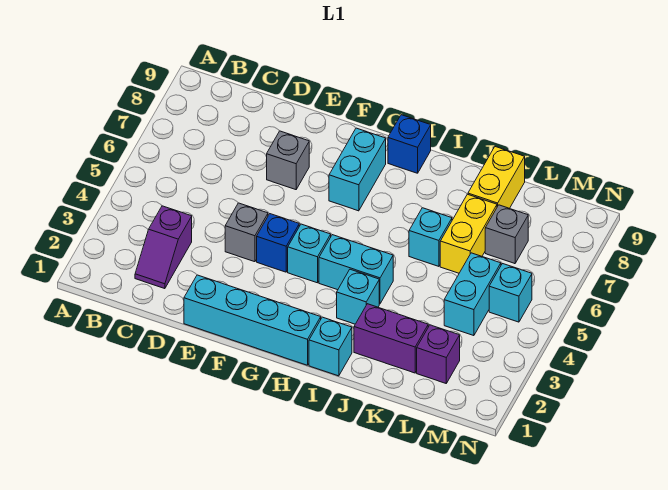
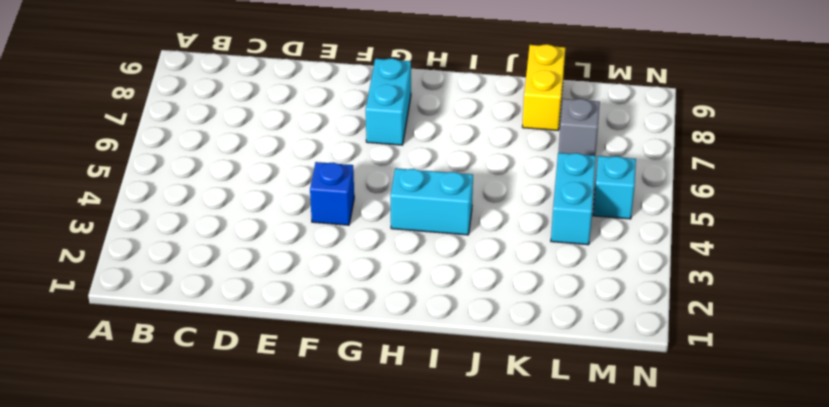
none -> purple slope C2:C3 level 1 top 3
none -> cyan brick E1:H1 level 1
none -> grey brick E4 level 1

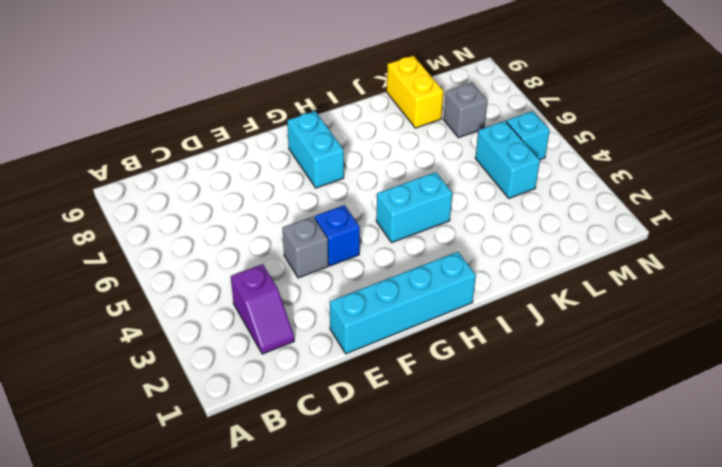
none -> grey brick E7 level 1
none -> cyan brick G4 level 1
none -> blue brick H9 level 1

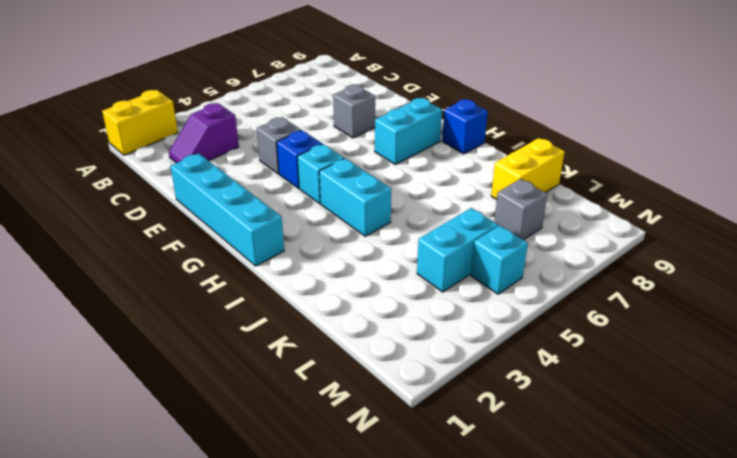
yellow brick A1:A2 level 1 -> yellow brick K6:K7 level 1
none -> cyan brick I1 level 1
none -> cyan brick I3 level 1
none -> purple brick J2:K2 level 1

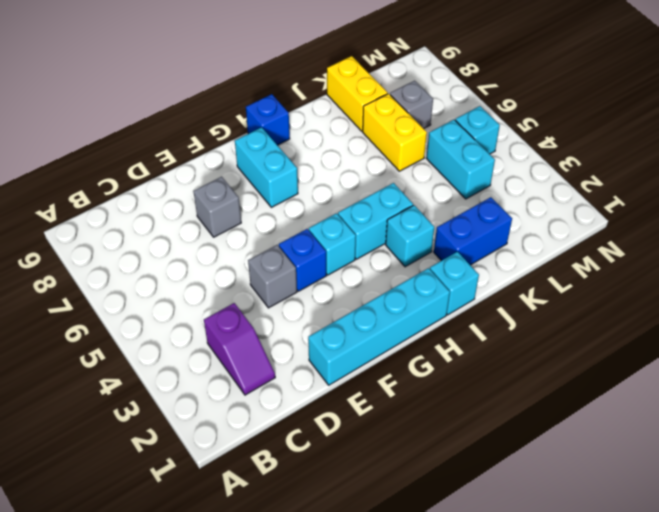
blue brick J2:K2 level 1 -> purple brick J2:K2 level 1
none -> cyan brick J6 level 1
none -> purple brick L2 level 1

